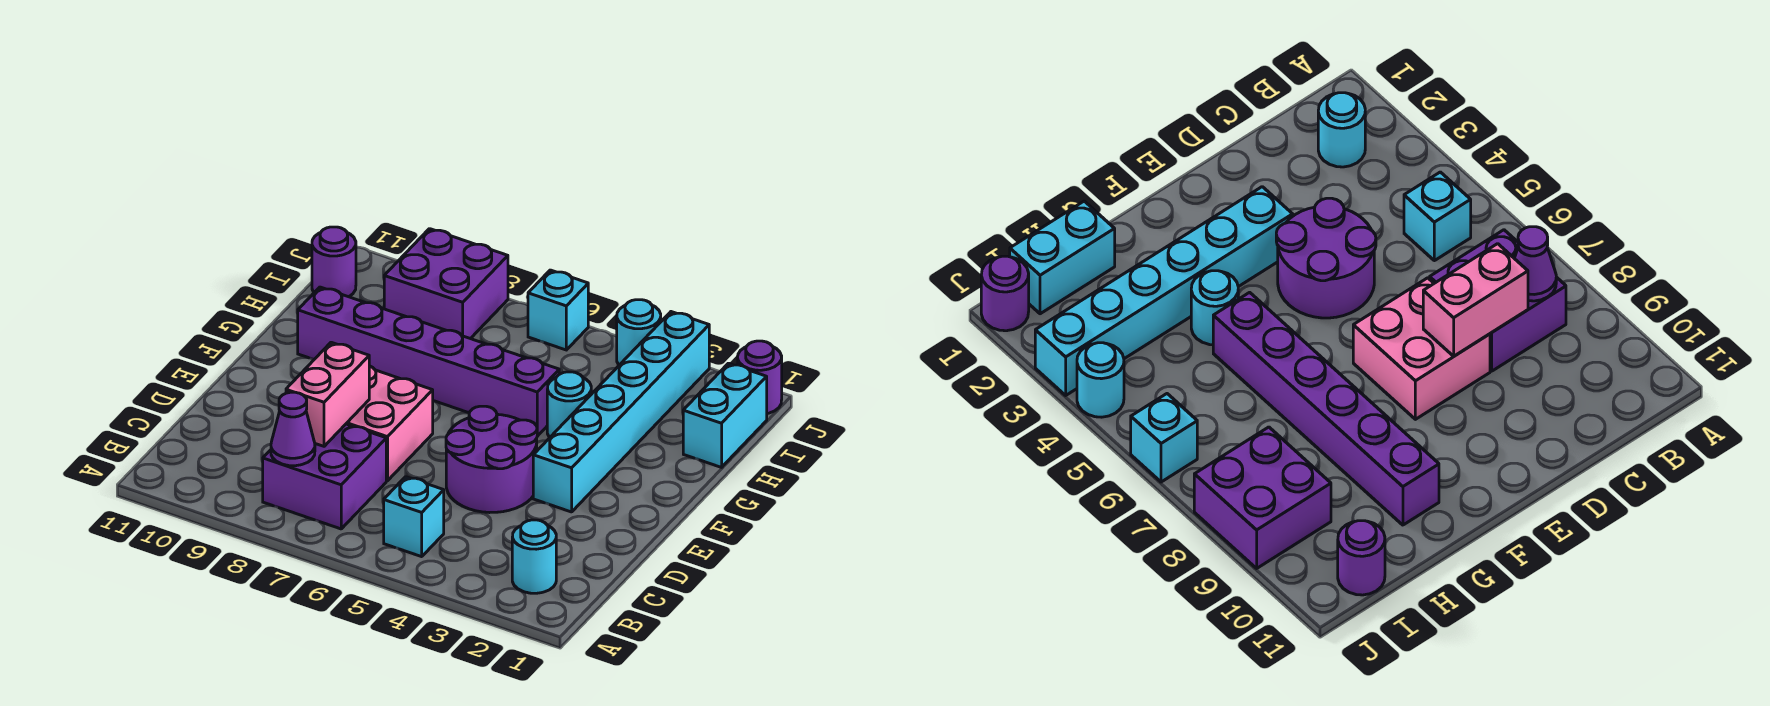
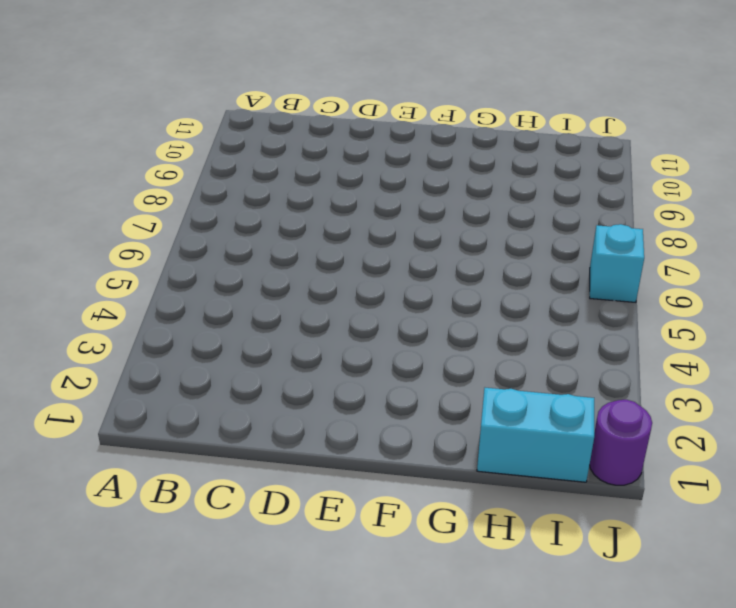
none -> cyan round brick B2 level 1
none -> cyan brick B5 level 1
none -> purple brick B7:C8 level 1

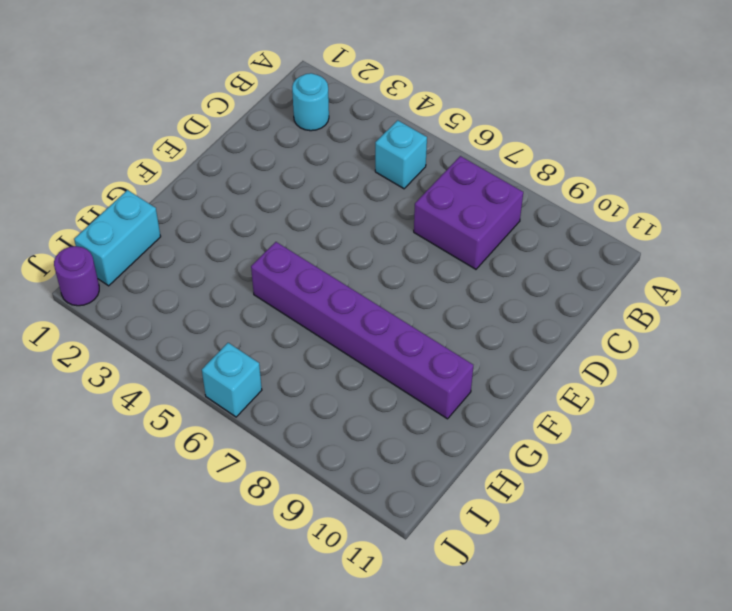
none -> purple round brick D4:E5 level 1
none -> pink brick D7:E8 level 1
none -> cyan brick E3:J3 level 1

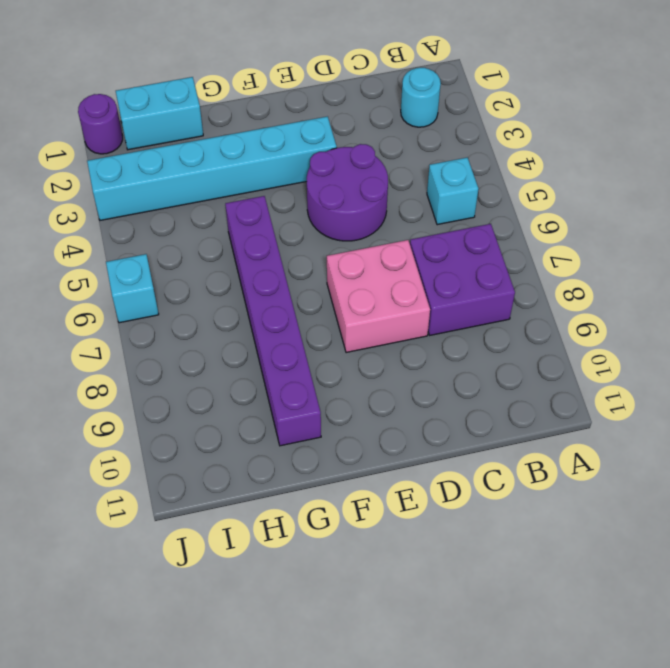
none -> cyan round brick G4 level 1
none -> purple brick I8:J9 level 1
none -> purple round brick I11 level 1

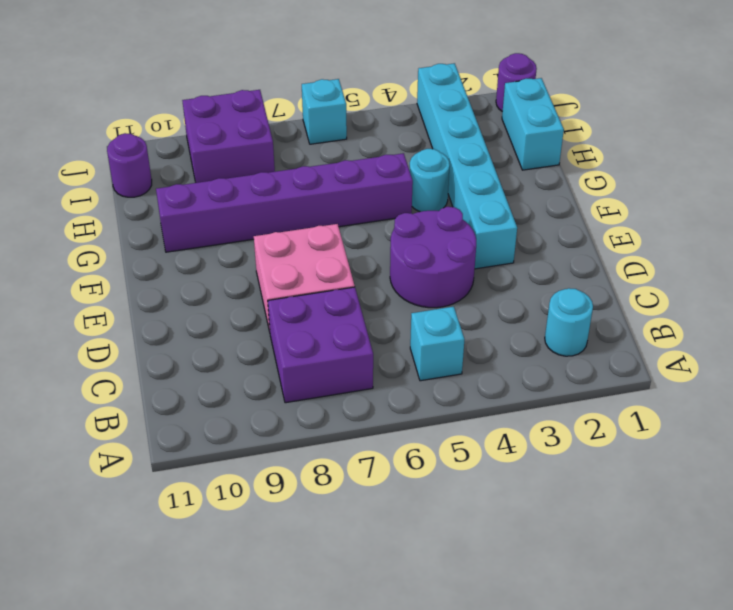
none -> cyan round brick J4 level 1
none -> purple cone B8 level 2
none -> pink brick C8:D8 level 2

